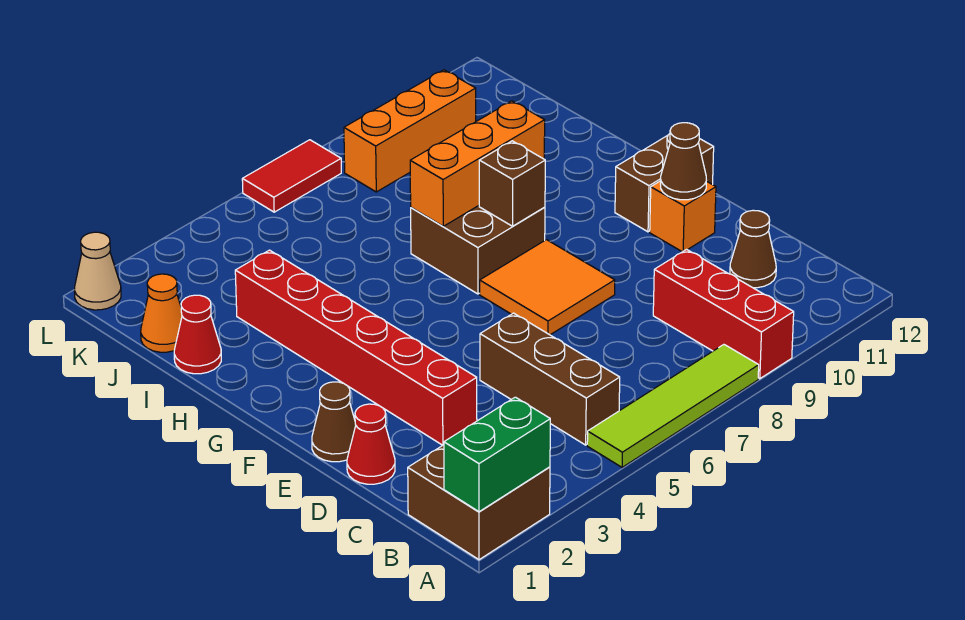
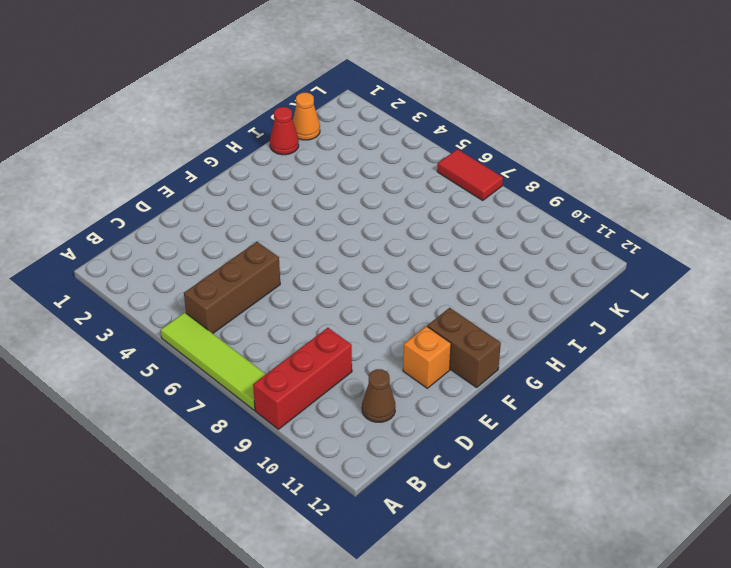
none -> brown brick A1:B2 level 1
none -> red cone D1 level 1
none -> red brick D3:I3 level 1

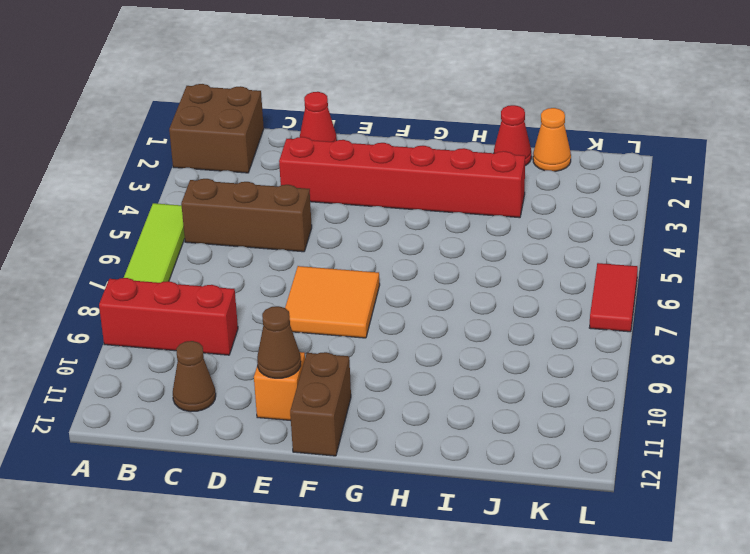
none -> brown cone E1 level 1
none -> brown brick G7:H8 level 1
none -> orange brick K8:K10 level 1

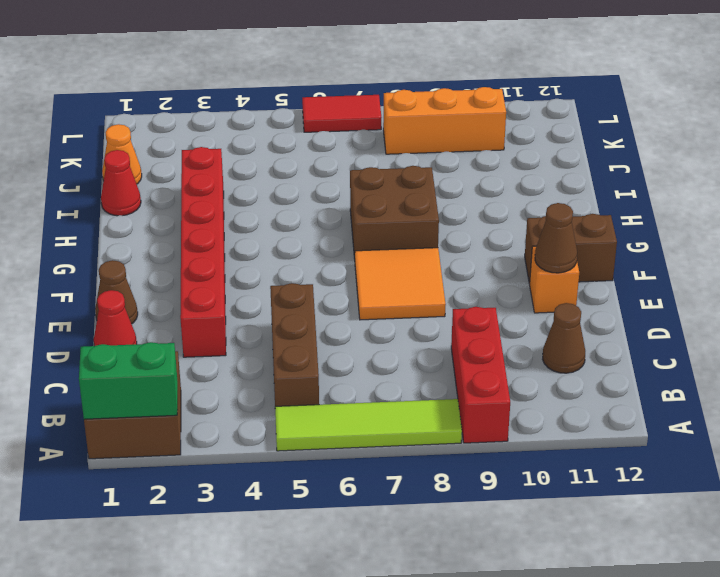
none -> tan cone L1 level 1
none -> brown brick G8 level 2
none -> orange brick H7:H9 level 2

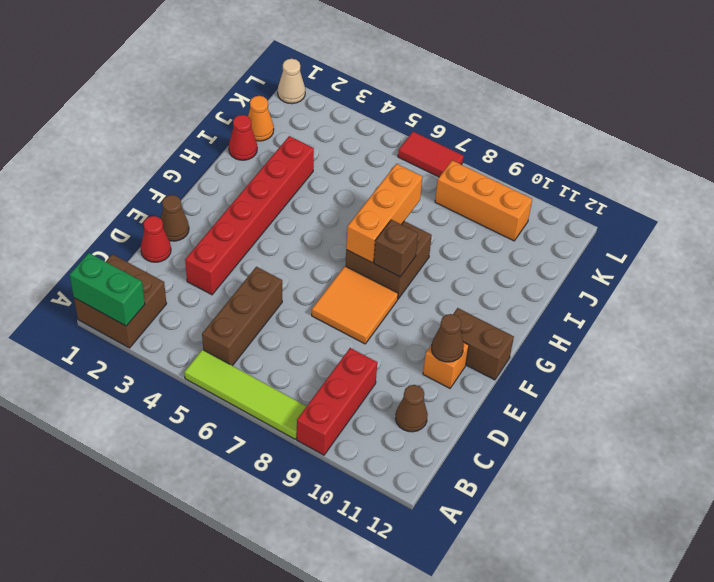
orange brick G7:I7 level 2 -> orange brick H7:H9 level 2

